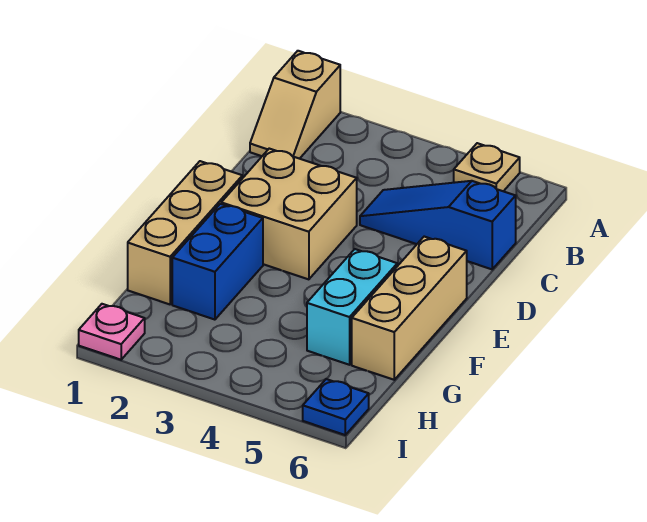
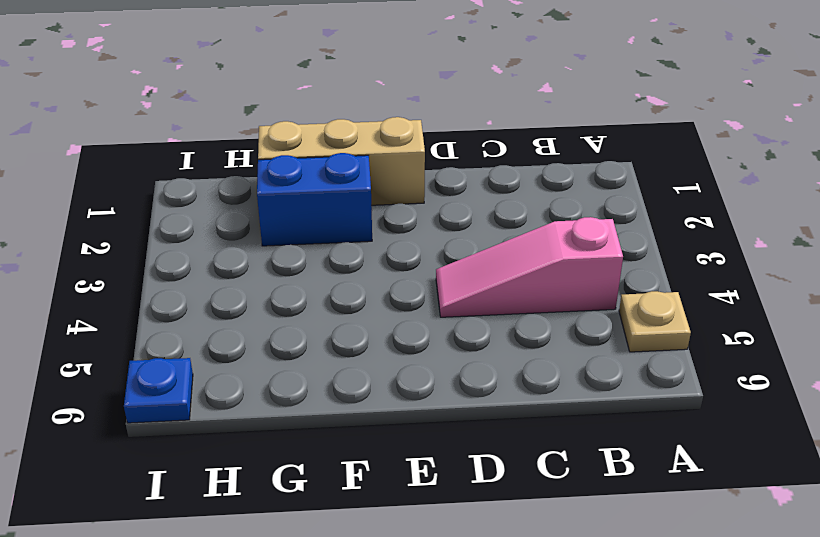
pink slope B4:D4 level 1 top B -> blue slope C4:C6 level 1 top 6
none -> tan slope A1:B1 level 1 top A
none -> tan brick D2:E3 level 1

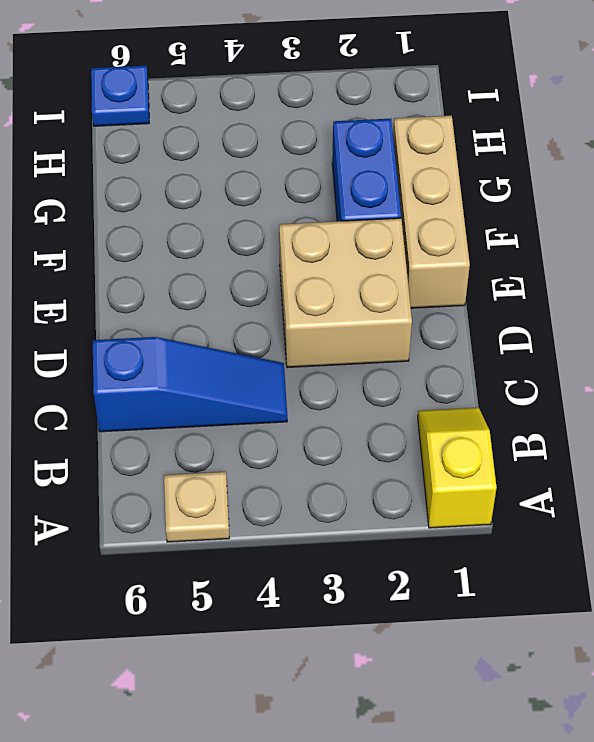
yellow slope A1:B1 level 1 top A -> tan slope A1:B1 level 1 top A
none -> tan brick E6:G6 level 1
none -> cyan brick F5:G5 level 1

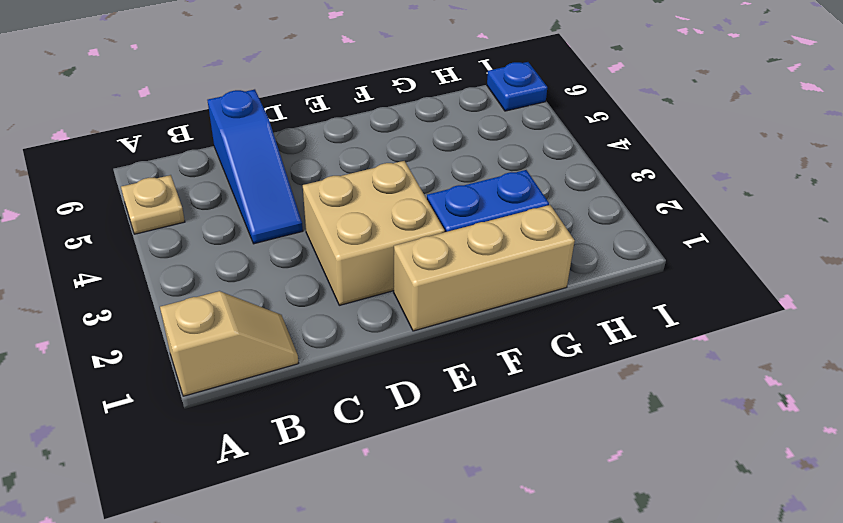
none -> tan brick E6:G6 level 1
none -> cyan brick F5:G5 level 1

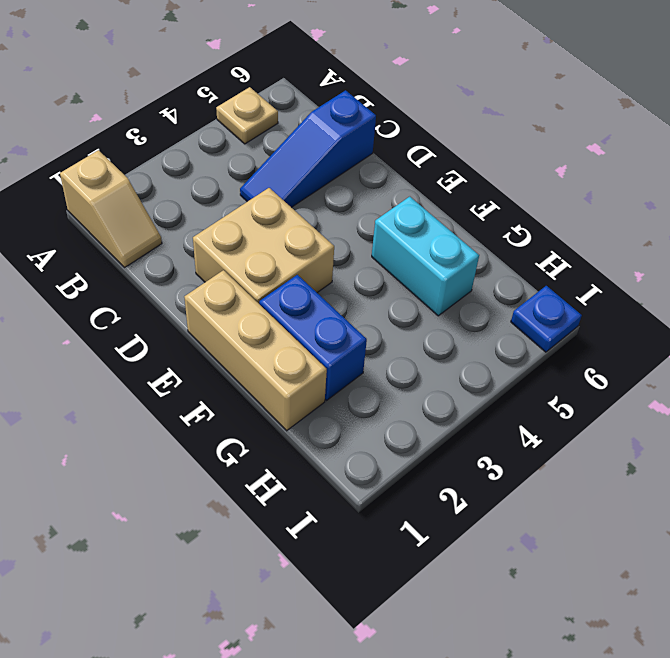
none -> tan brick E6:G6 level 1
none -> pink plate I1 level 1

